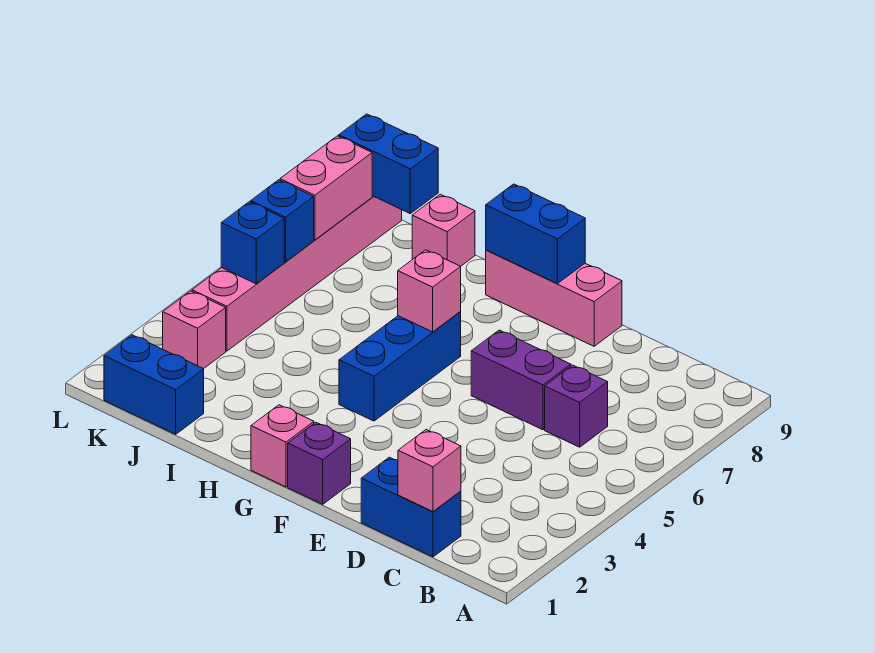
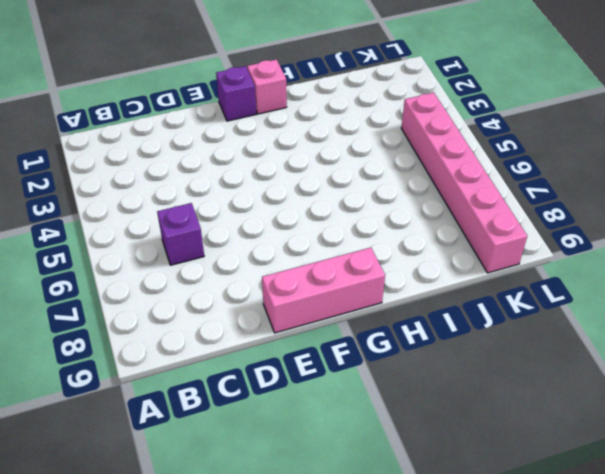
none -> blue brick C1:D1 level 1
none -> purple brick D6:E6 level 1
none -> blue brick G4:G6 level 1

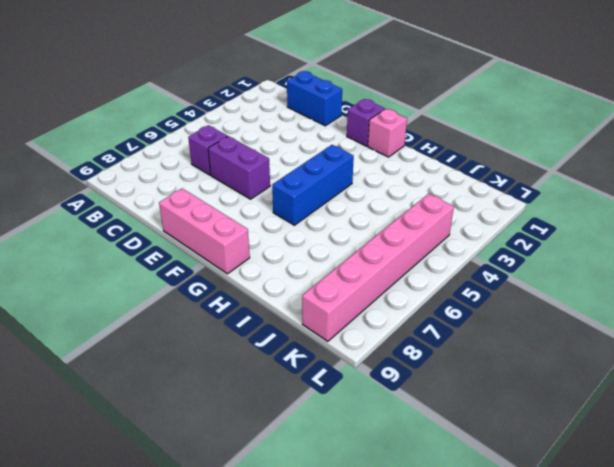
none -> pink brick I9 level 1
none -> blue brick J1:K1 level 1
none -> pink brick K3 level 1

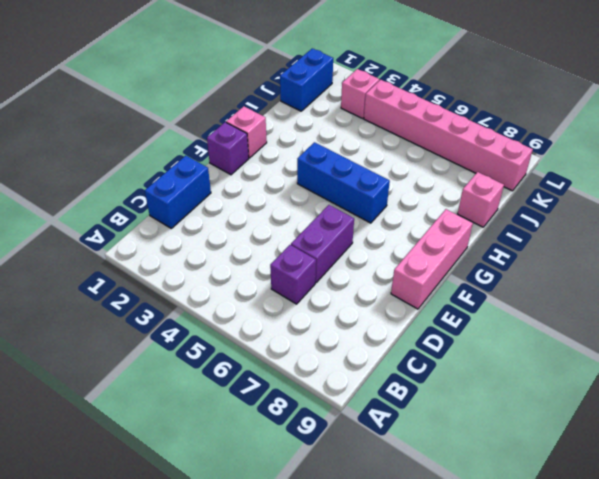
none -> pink brick C1 level 2
none -> blue brick F9:G9 level 2
none -> pink brick G6 level 2

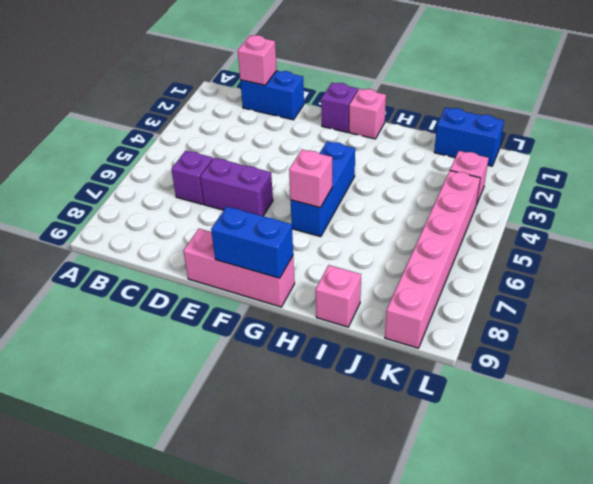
none -> blue brick J9:K9 level 2
none -> blue brick K5 level 2
none -> blue brick K6 level 2

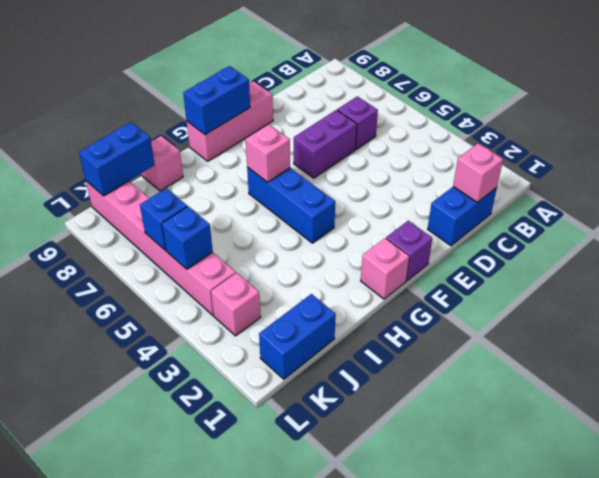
none -> pink brick K7:K8 level 2

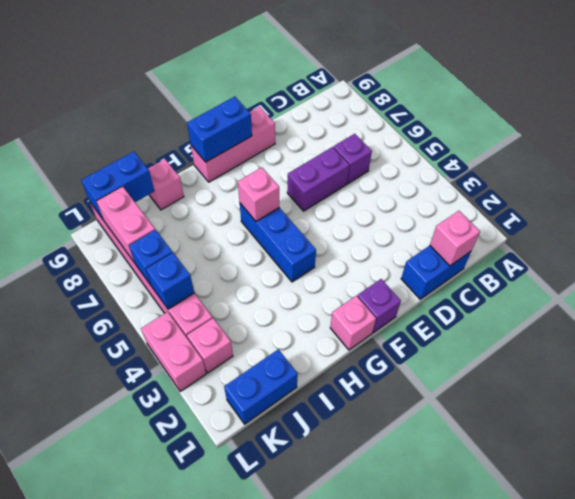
pink brick L3:L4 level 1 -> none

